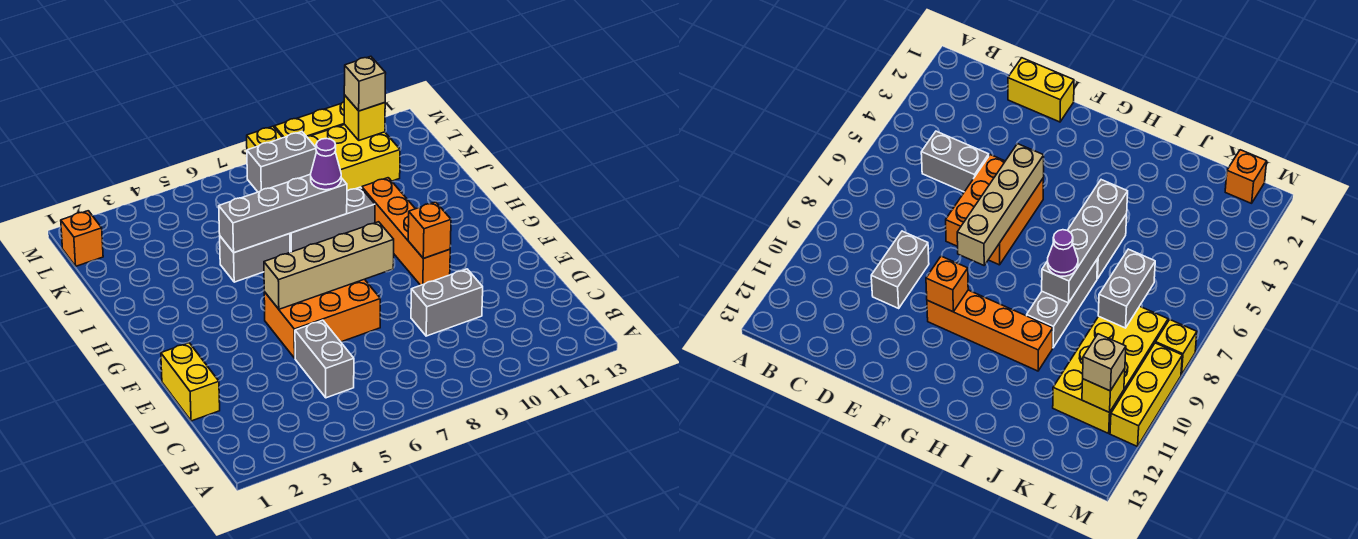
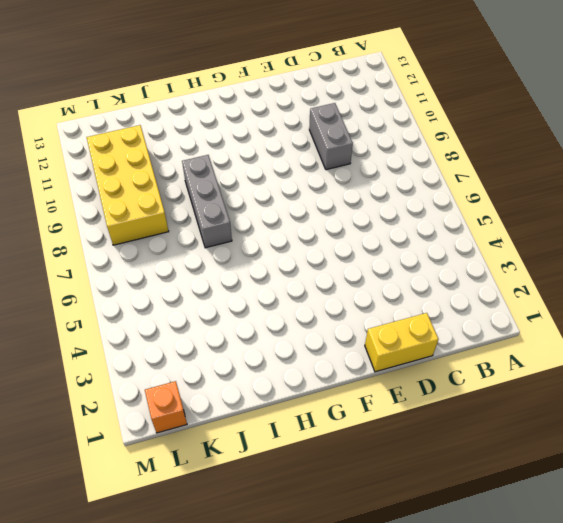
none -> grey brick C5:D5 level 1
none -> orange brick E5:F7 level 1
none -> orange brick F10:I10 level 1

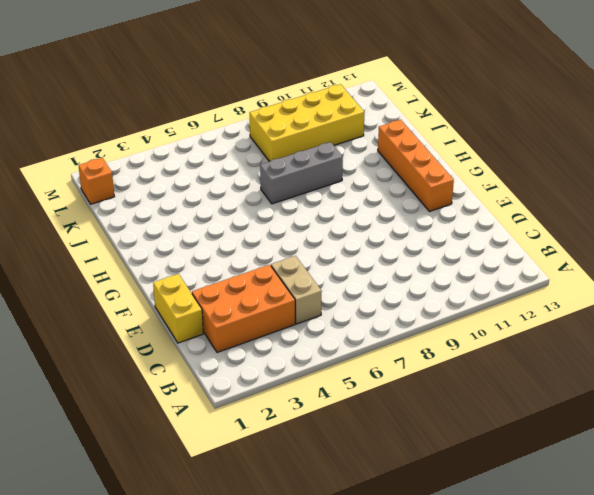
orange brick C2:D4 level 1 -> orange brick E5:F7 level 1
tan brick C5:D5 level 1 -> grey brick C5:D5 level 1
orange brick F12:I12 level 1 -> orange brick F10:I10 level 1
none -> grey brick D9:D10 level 1
none -> grey brick I5:I6 level 1
none -> yellow brick M8 level 1

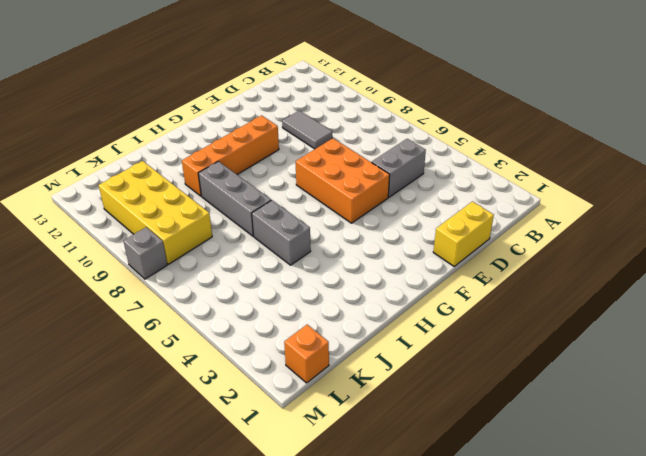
grey tile D9:D10 level 1 -> grey brick D9:D10 level 1
grey brick M8 level 1 -> yellow brick M8 level 1
none -> yellow brick M9:M11 level 1
none -> tan brick F5:F8 level 2
none -> orange brick F10 level 2

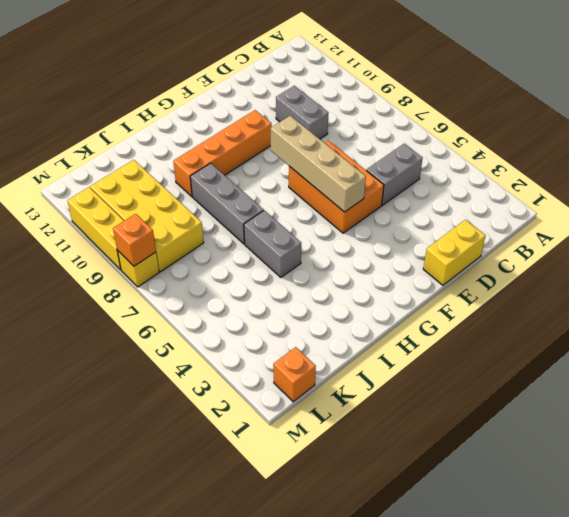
orange brick M8 level 2 -> orange brick F10 level 2
none -> grey brick I5:I8 level 2
none -> grey brick K7:K8 level 2
none -> yellow brick L11 level 2

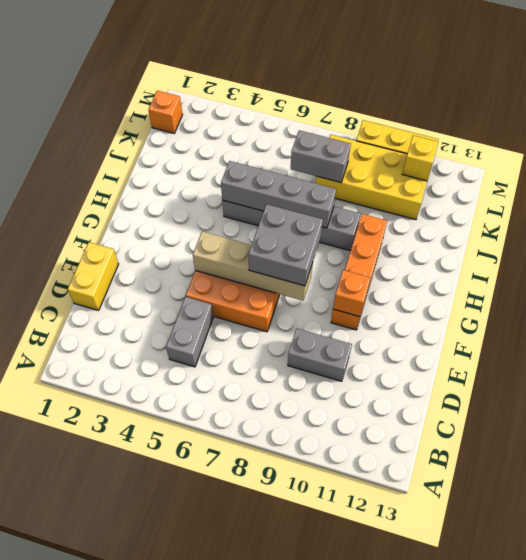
grey brick F7:G8 level 3 -> none
none -> yellow brick M8 level 1
none -> purple cone I8 level 3
none -> tan brick L11 level 3

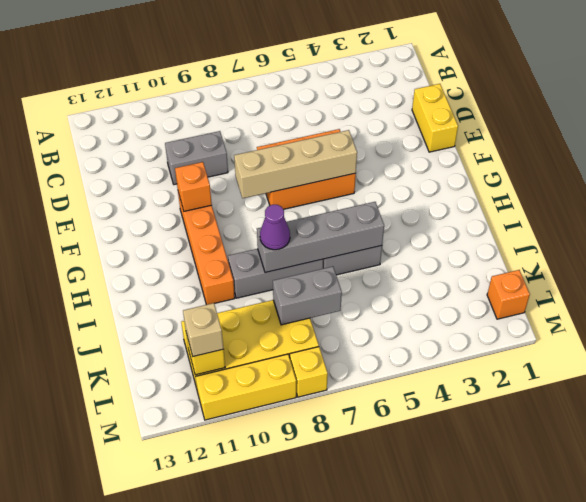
none -> grey brick C5:D5 level 1

